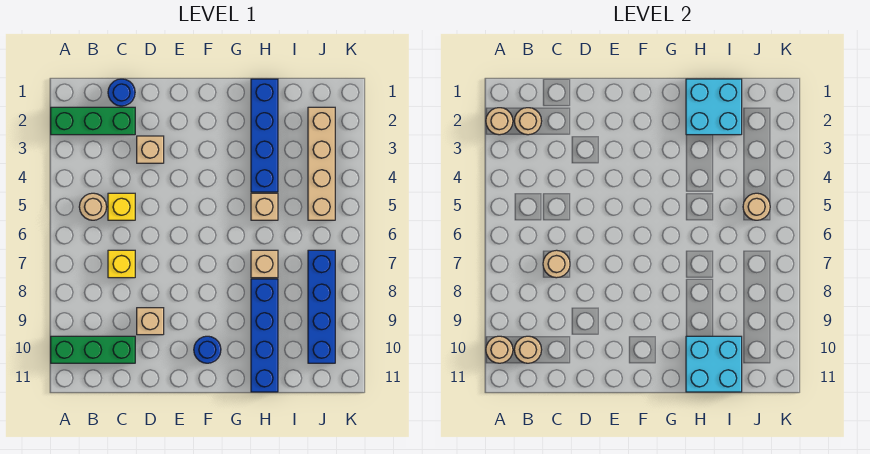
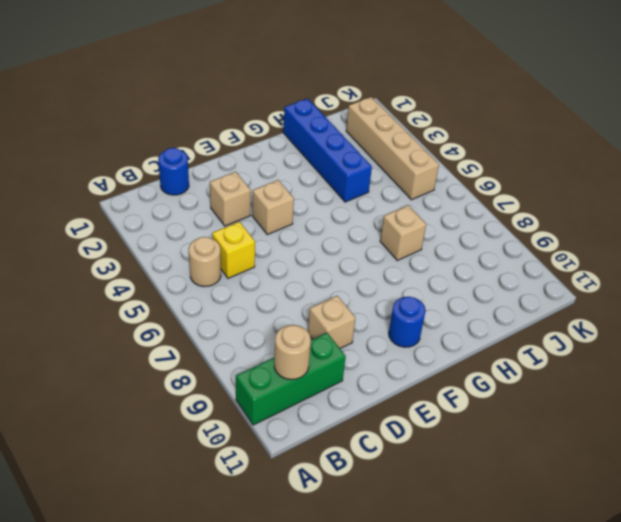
tan brick E4 level 1 -> tan brick H5 level 1
none -> green brick A2:C2 level 1
none -> yellow brick C7 level 1
none -> blue brick H8:H11 level 1

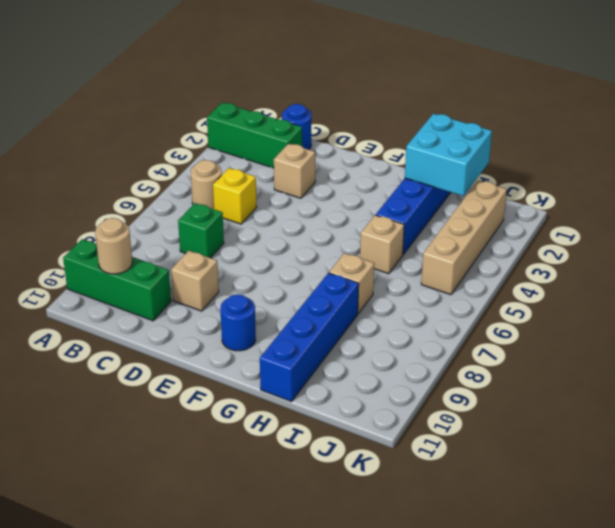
green brick C7 level 1 -> yellow brick C7 level 1
none -> blue brick J7:J10 level 1
none -> tan round brick A2 level 2
none -> tan round brick A10 level 2

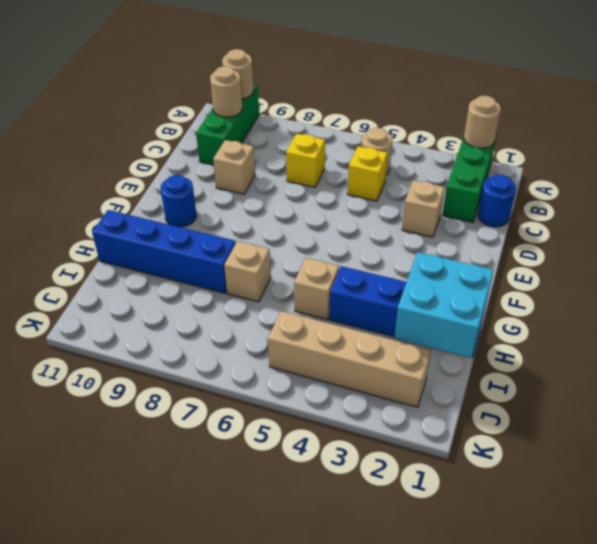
none -> blue brick J7:J10 level 1
none -> tan round brick B2 level 2
none -> tan round brick C7 level 2

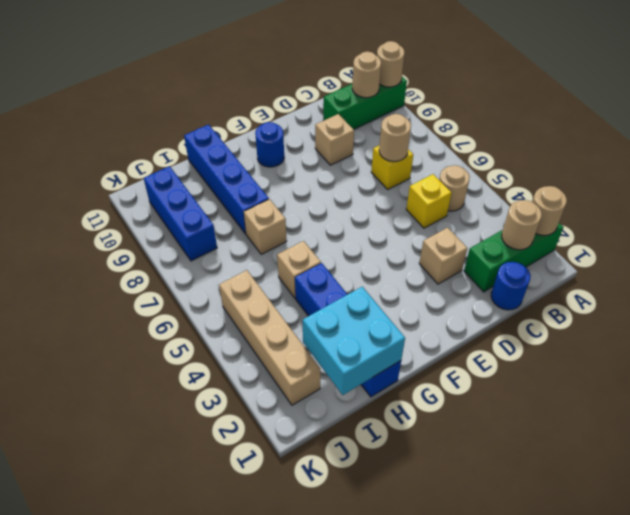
blue brick J8:J10 level 1 -> blue brick J7:J10 level 1
none -> cyan brick H10:I11 level 2
none -> tan round brick J5 level 2

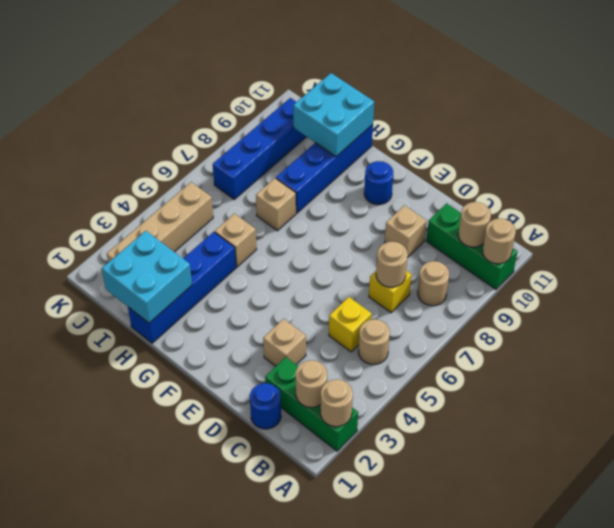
tan round brick B8 level 1 -> tan round brick J5 level 2

